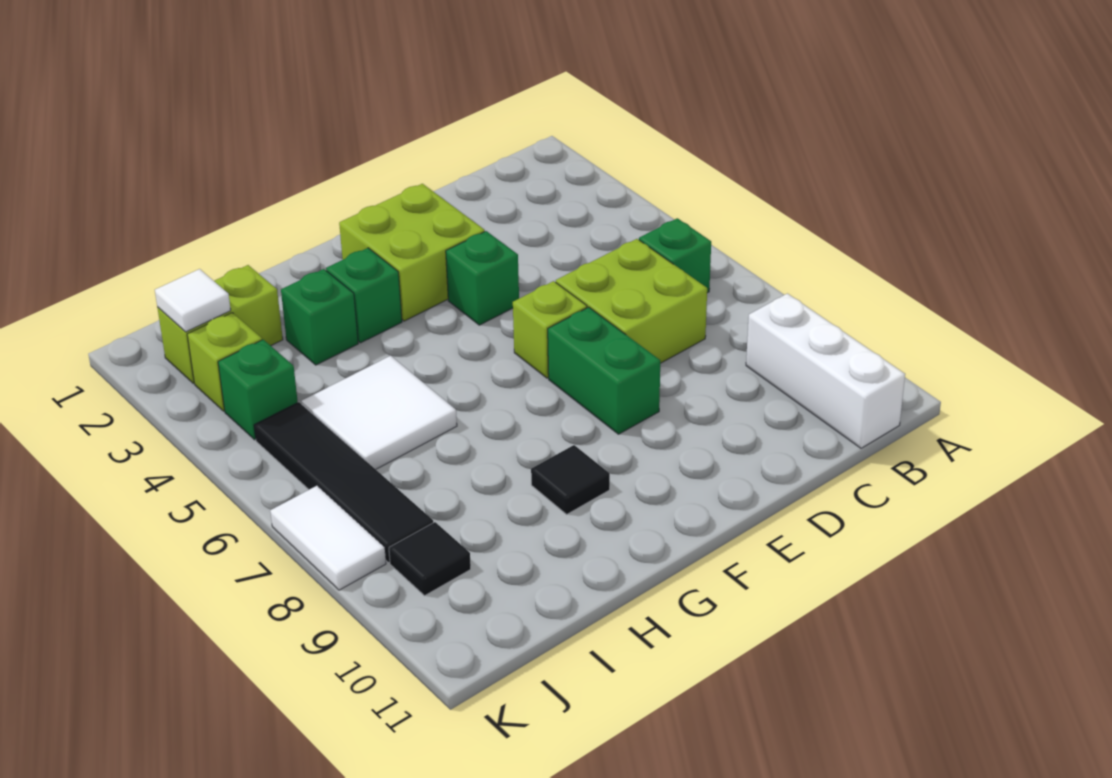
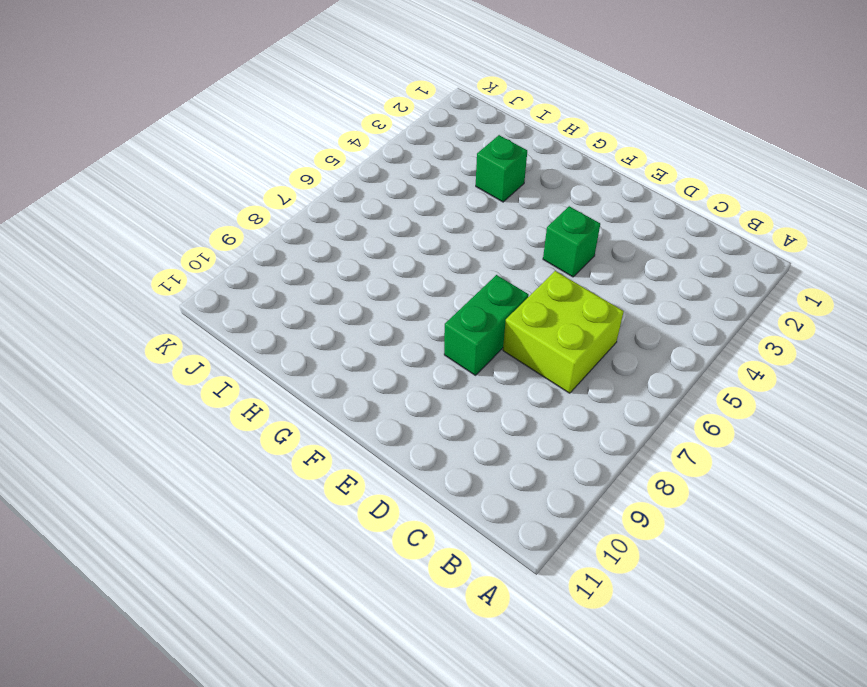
none -> green brick B6 level 1
none -> white brick B9:B11 level 1
none -> lime brick E2:F3 level 1

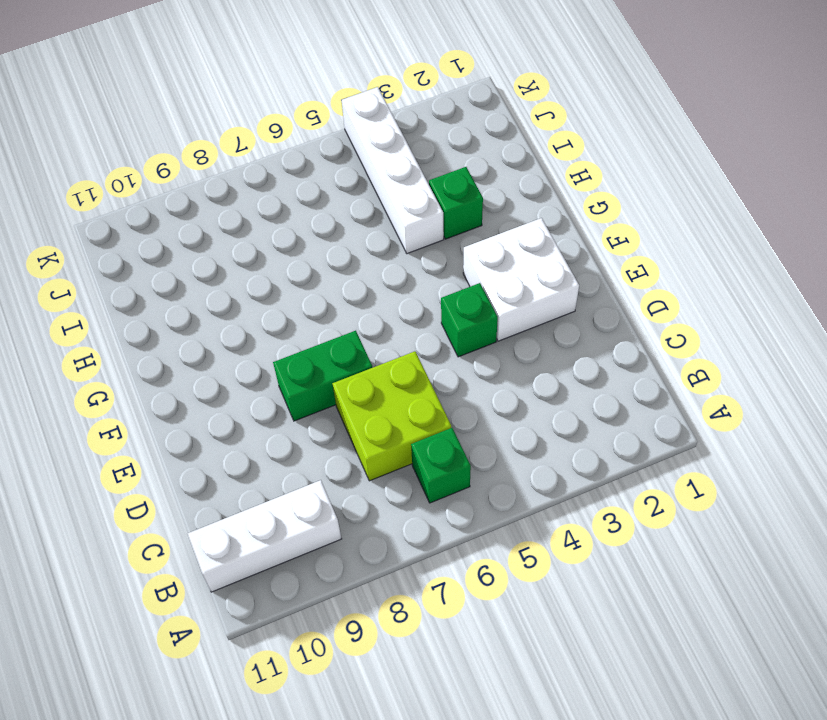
white brick E2:F3 level 1 -> lime brick E2:F3 level 1
white brick H4:K4 level 1 -> green brick J4 level 1
none -> lime brick E6 level 1
none -> green brick G3 level 1
none -> black tile G9 level 1

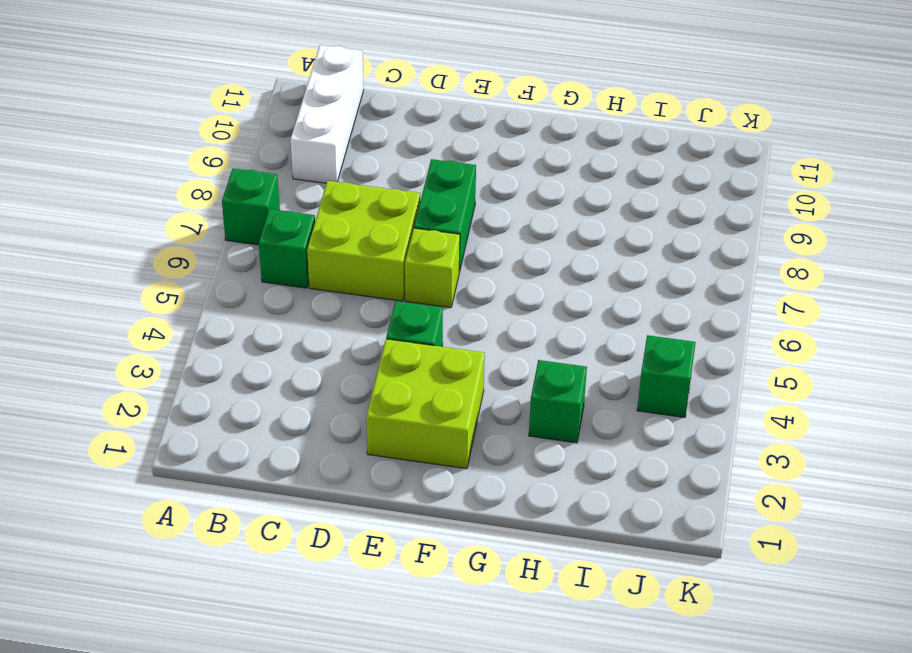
green brick A7 level 1 -> green brick G3 level 1
none -> black tile G9 level 1
none -> white tile H5:I6 level 1
none -> lime brick I2:J2 level 1

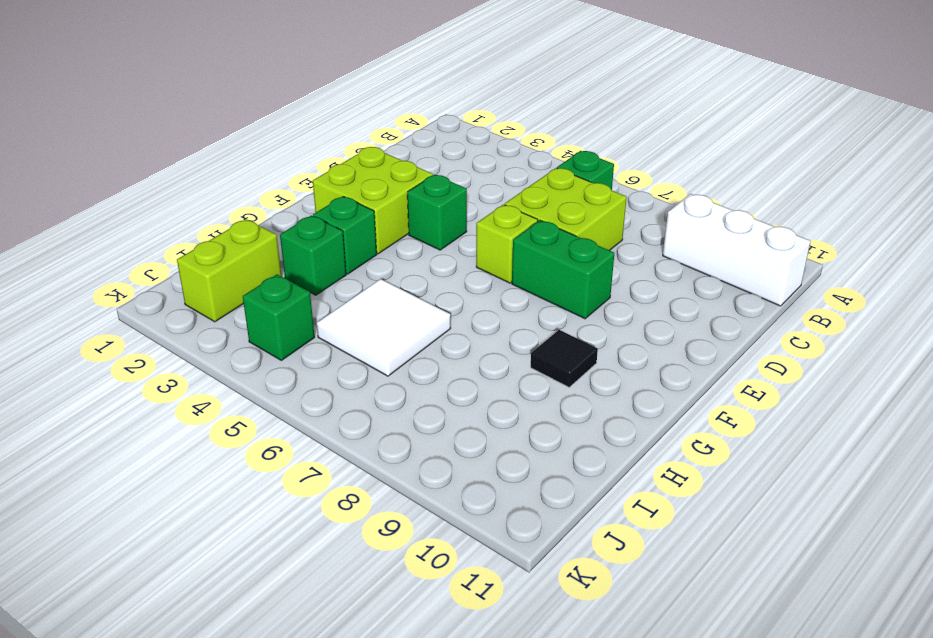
none -> lime brick J3 level 1
none -> black tile J5:J8 level 1
none -> black tile J9 level 1

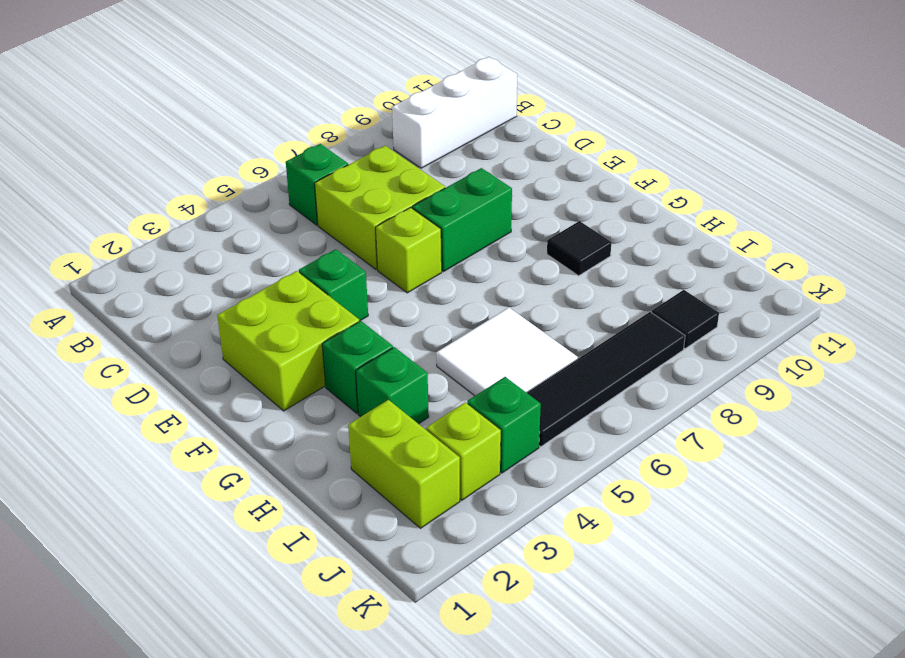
none -> white tile K7:K8 level 1
none -> white tile J2 level 2

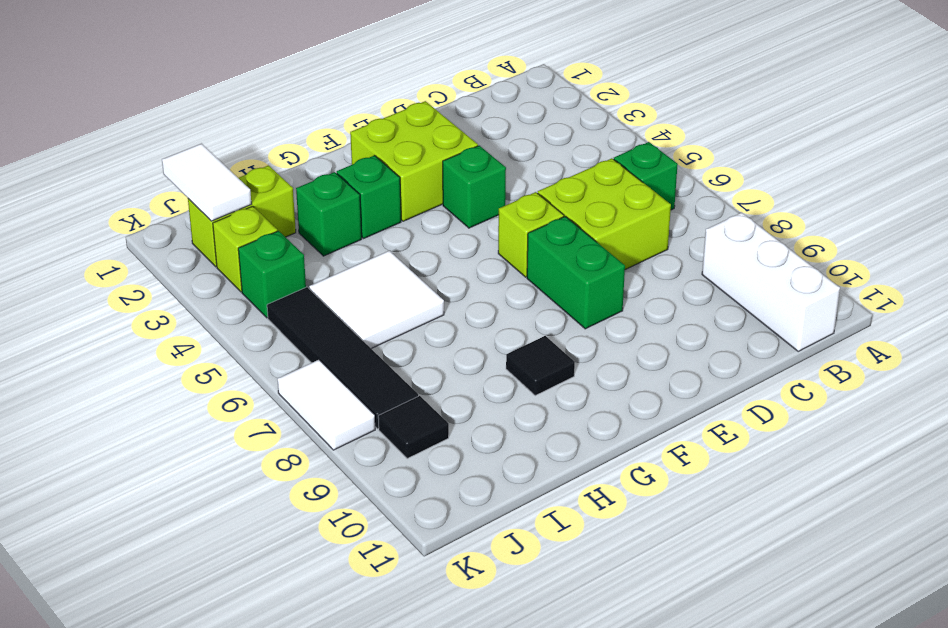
white tile J1:J2 level 2 -> white tile J2 level 2

